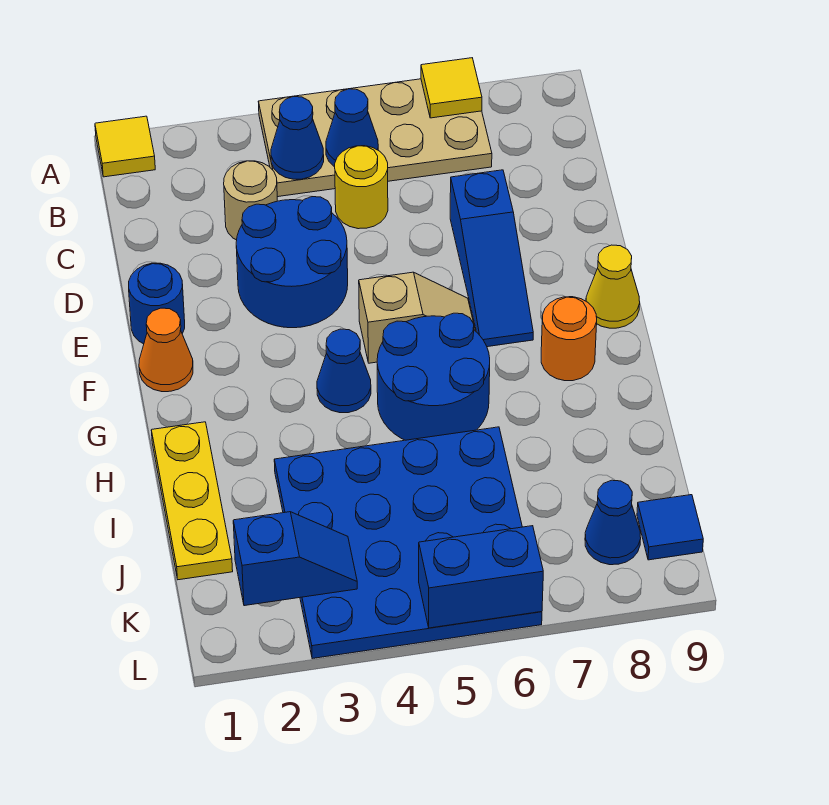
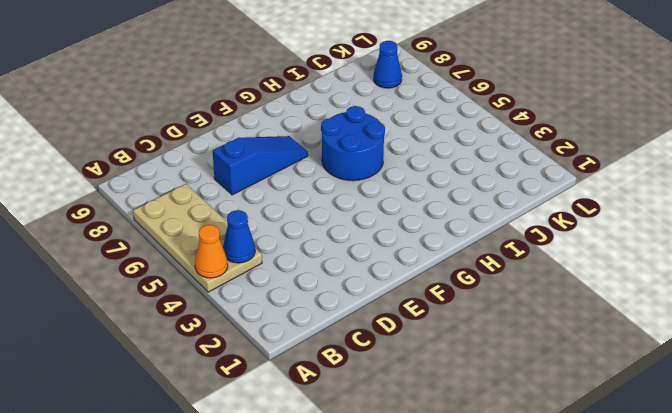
orange cone A4 level 2 -> orange cone F1 level 1
none -> yellow tile A1 level 1
none -> tan round brick C3 level 1
none -> yellow round brick C5 level 1

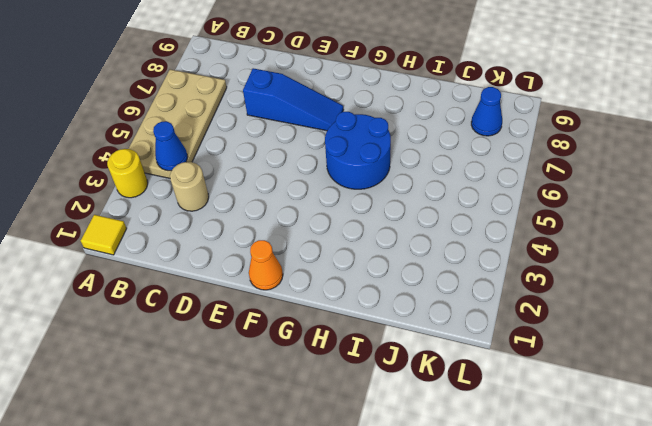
yellow round brick A3 level 1 -> yellow round brick C5 level 1
none -> blue round brick D3:E4 level 1
none -> blue round brick E1 level 1
none -> tan slope F5:F6 level 1 top 5

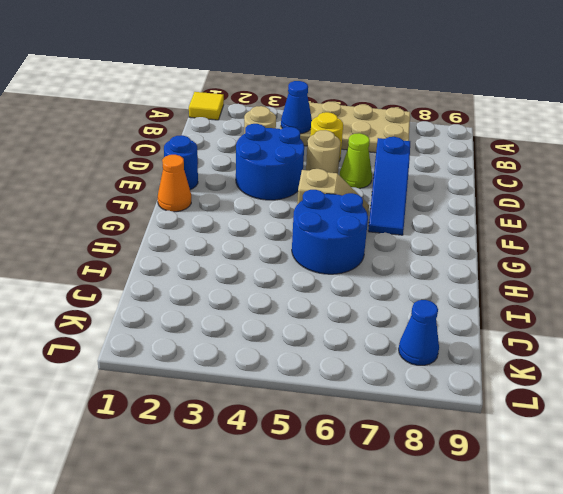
tan round brick D5 level 1 -> none
lime cone D6 level 1 -> none
none -> yellow cone F9 level 1
none -> blue cone G4 level 1
none -> orange round brick G8 level 1

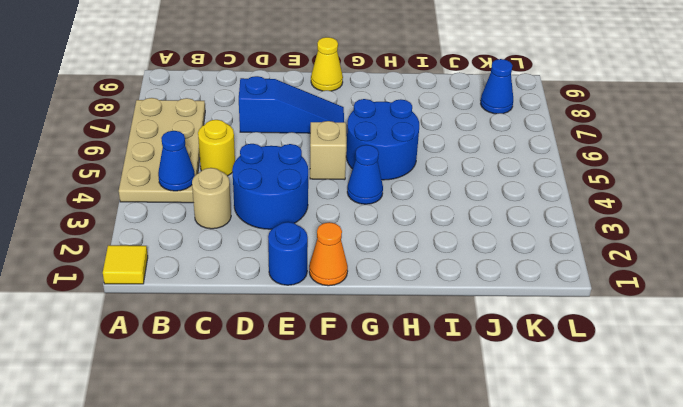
none -> orange round brick G8 level 1
none -> yellow plate H1:J1 level 1
none -> blue plate I3:L6 level 1

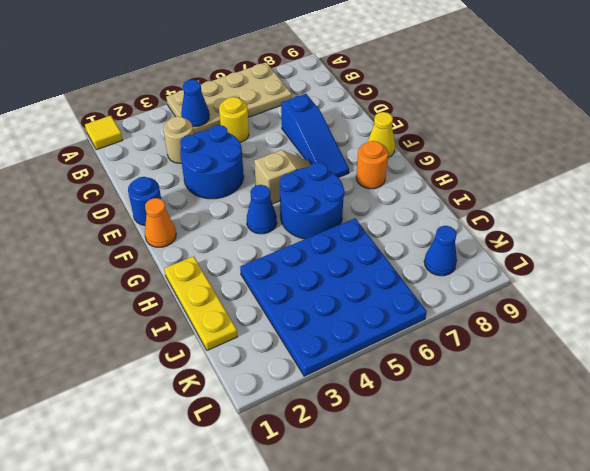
none -> blue tile K9 level 1
none -> yellow tile A7 level 2
none -> blue cone B5 level 2

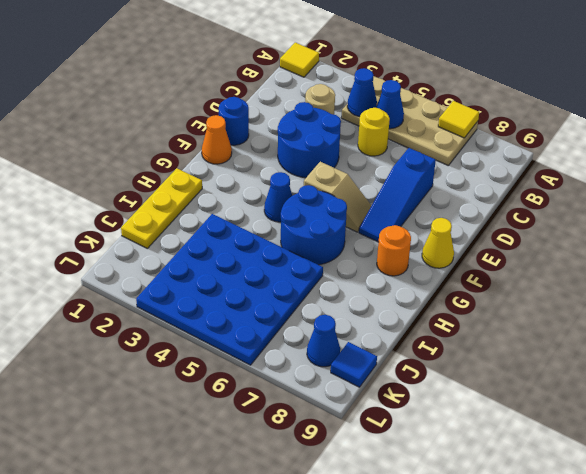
none -> blue slope K2:K3 level 2 top 2
none -> blue brick L5:L6 level 2

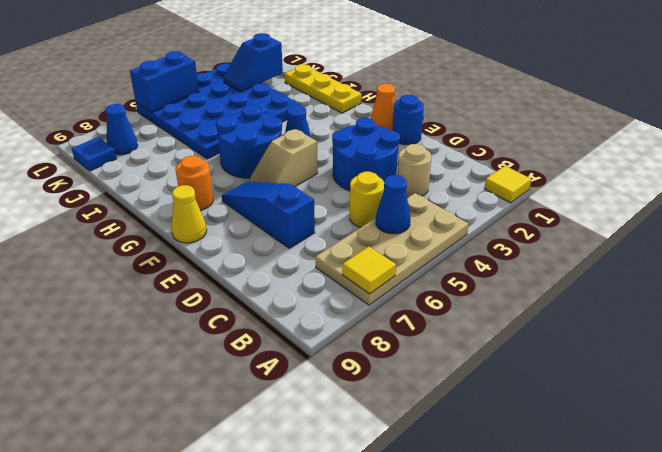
none -> blue cone B4 level 2

